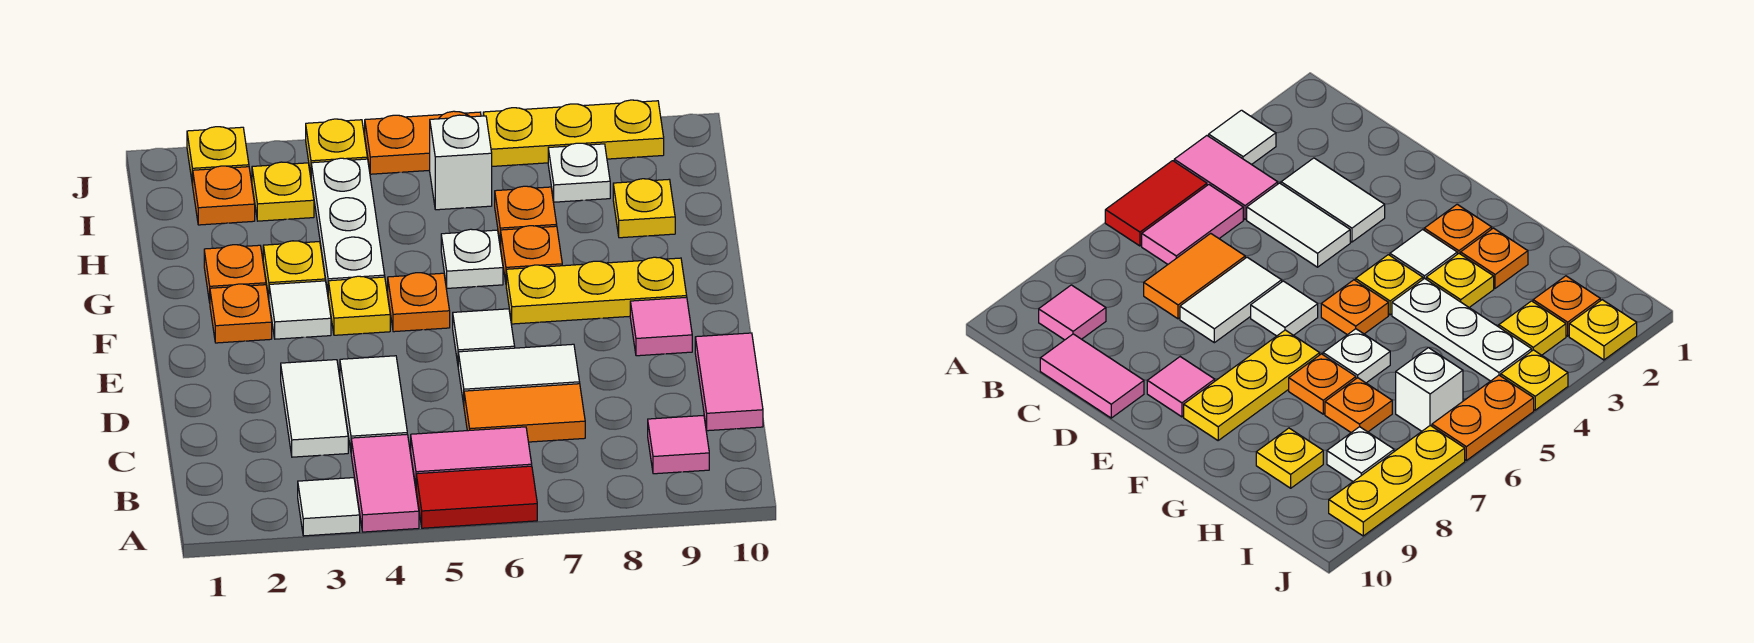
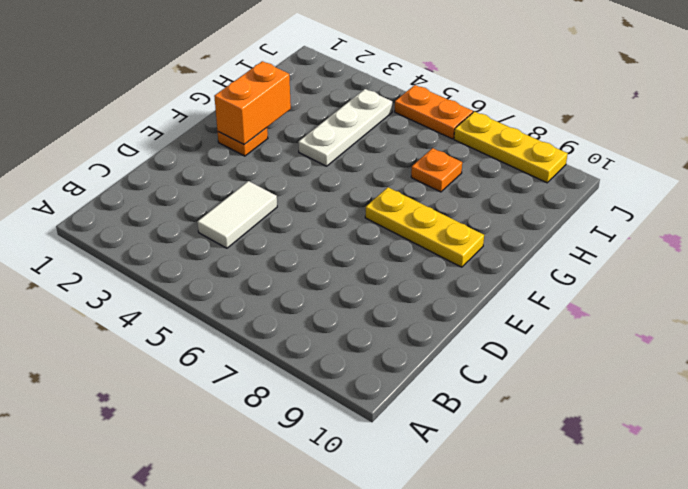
orange brick F2:G2 level 2 -> none
none -> white tile A3 level 1
none -> pink tile A4:B4 level 1
none -> red tile A5:A6 level 1
none -> pink tile B5:B6 level 1

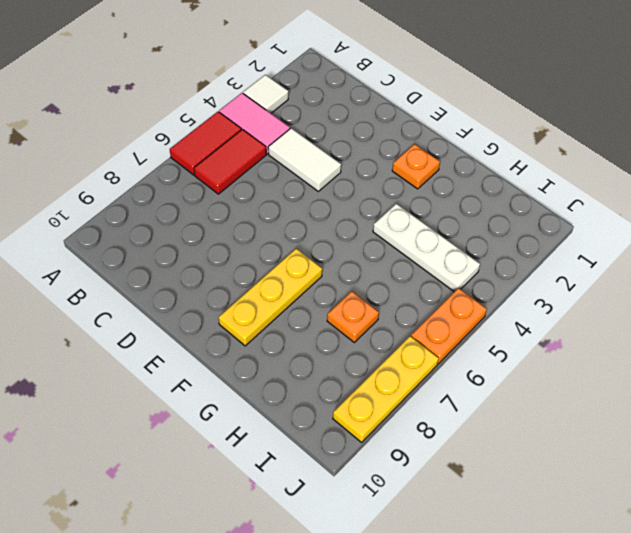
red tile B5:B6 level 1 -> pink tile B5:B6 level 1
none -> pink tile B9 level 1
none -> white tile C3:D3 level 1
none -> orange tile C6:C7 level 1
none -> pink tile C10:D10 level 1

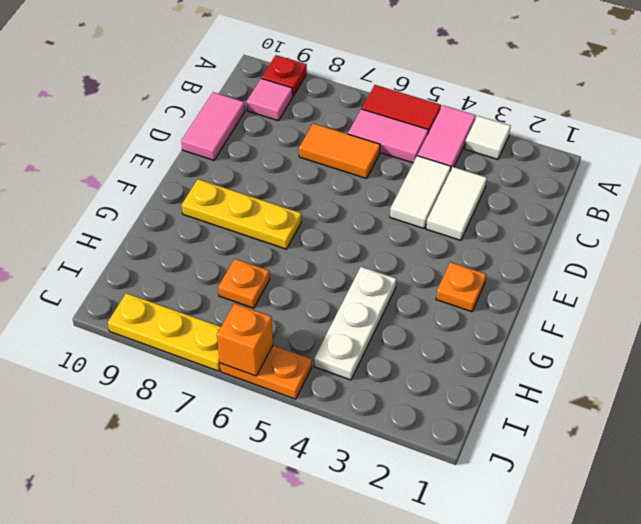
red plate A9 level 1 -> none
orange brick J6 level 2 -> none
none -> white tile D6:D7 level 1
none -> white tile E6 level 1
none -> pink tile E9 level 1
none -> white tile F3 level 1

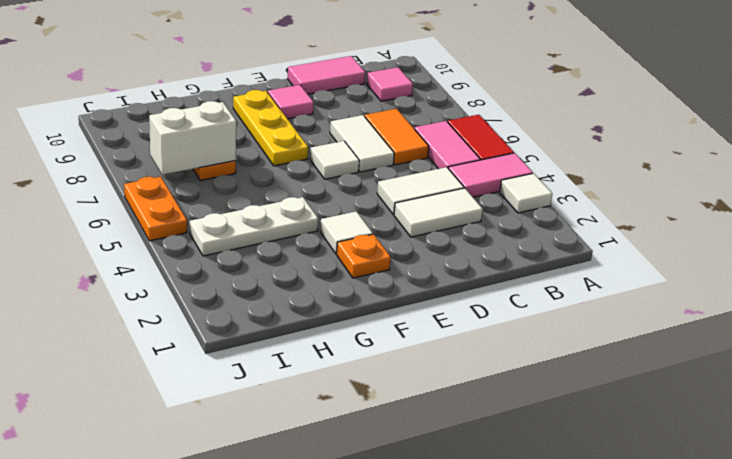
white brick H7:I7 level 2 -> none
none -> yellow plate F4 level 1
none -> orange plate F5 level 1
none -> orange plate G2 level 1
none -> yellow plate G3 level 1

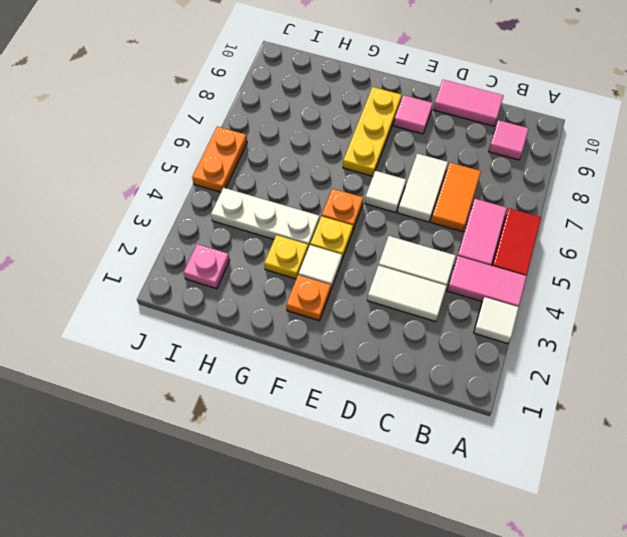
pink plate I2 level 1 -> orange plate I2 level 1
none -> orange plate G2 level 1
none -> white plate G6 level 1
none -> orange plate G7 level 1
none -> orange plate H7 level 1

